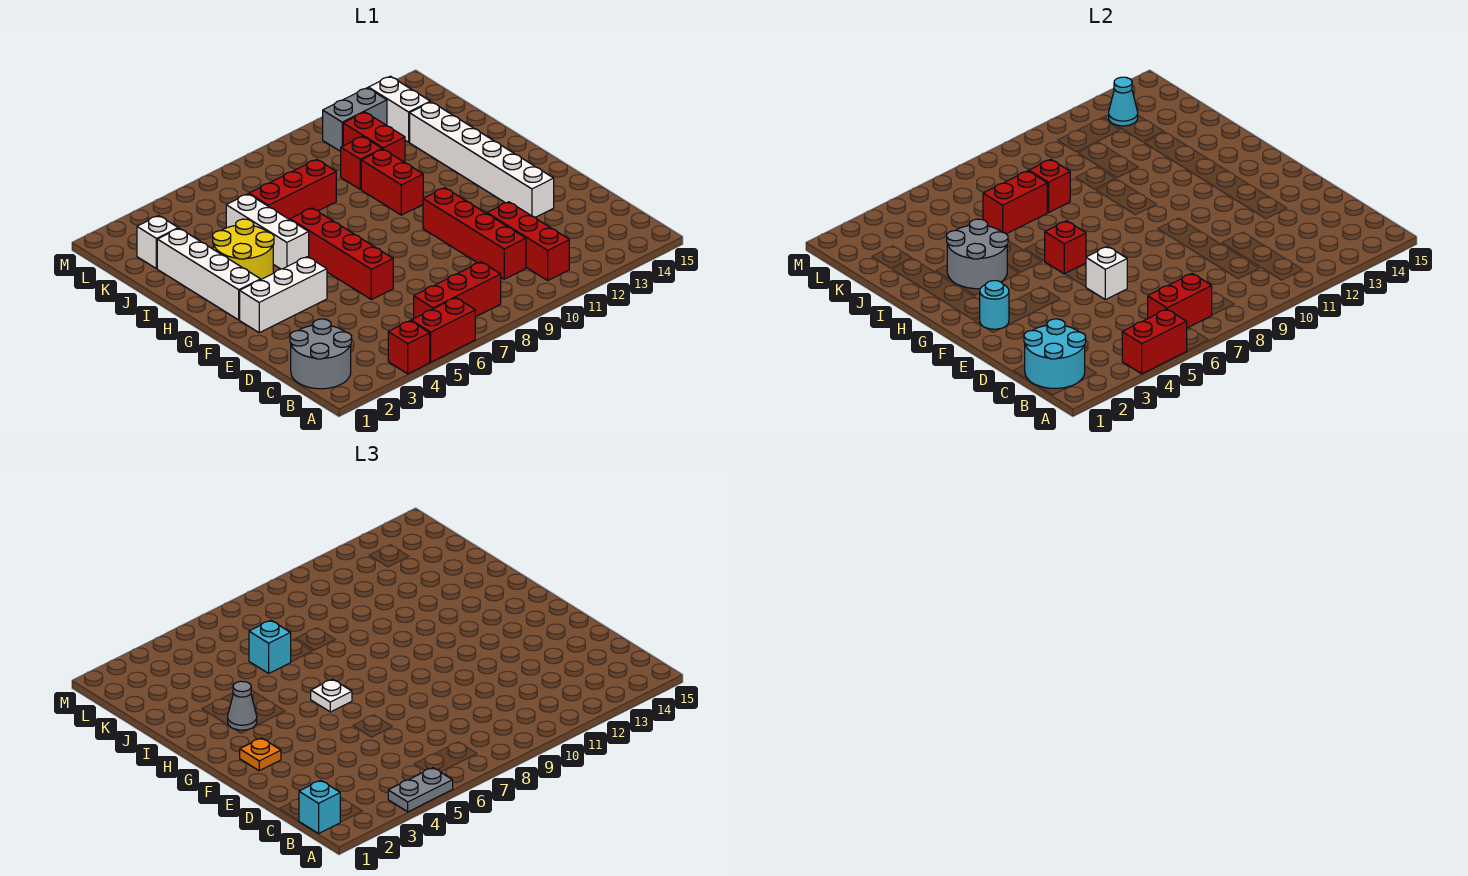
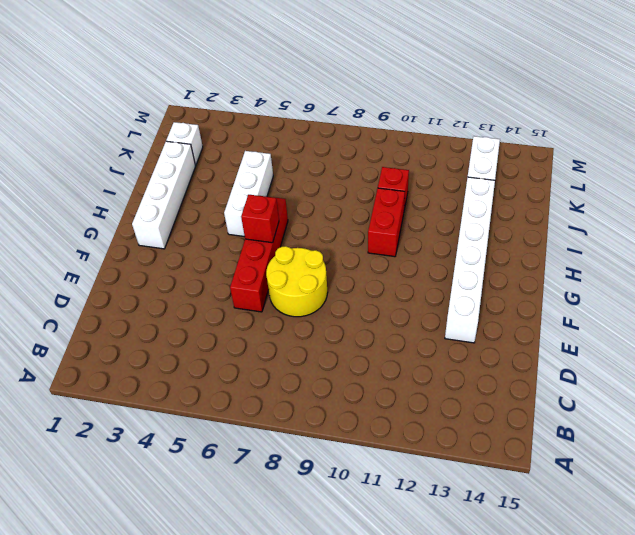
yellow round brick E7:F8 level 1 -> yellow round brick H3:I4 level 1
none -> red brick A4 level 1
none -> red brick A5:A6 level 1
none -> grey round brick B1:C2 level 1
none -> red brick B6:B8 level 1

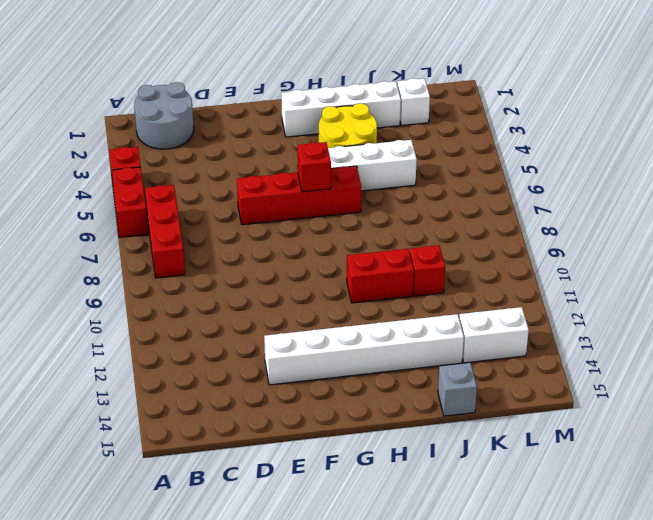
grey brick J15 level 1 -> none
none -> red brick B11:D11 level 1
none -> red brick C10:F10 level 1
none -> white brick F2:F4 level 1
none -> red brick J6:J8 level 1

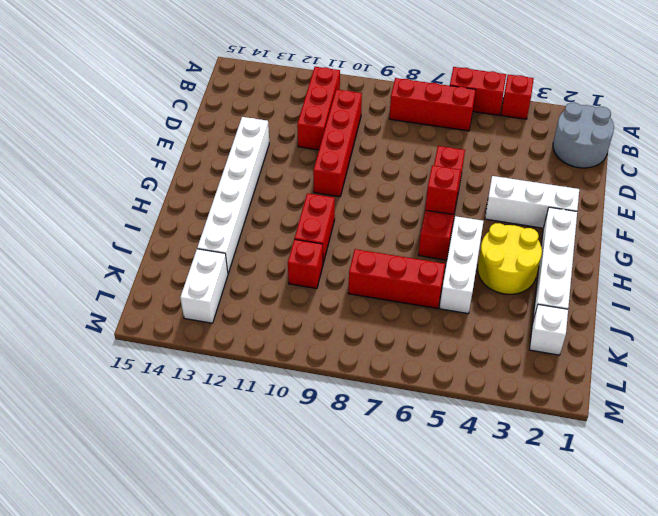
none -> red brick J11:K11 level 1
none -> grey brick L11:L12 level 1
none -> red brick A4:A5 level 2
none -> cyan round brick B1:C2 level 2

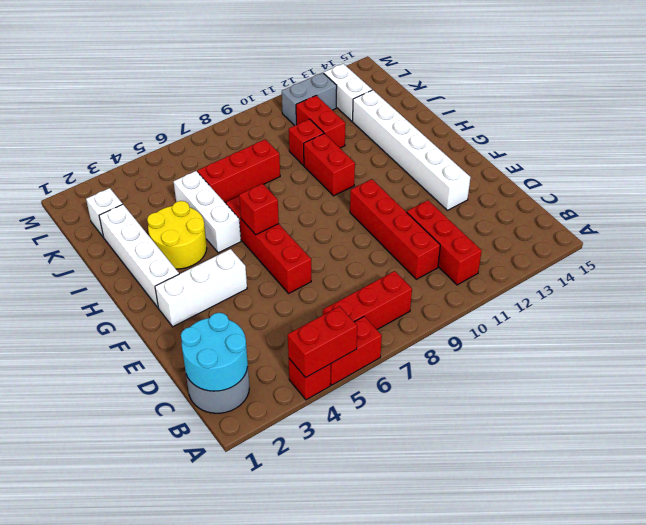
none -> red brick B6:B7 level 2
none -> white brick E6 level 2
none -> cyan round brick F2 level 2
none -> grey round brick H3:I4 level 2

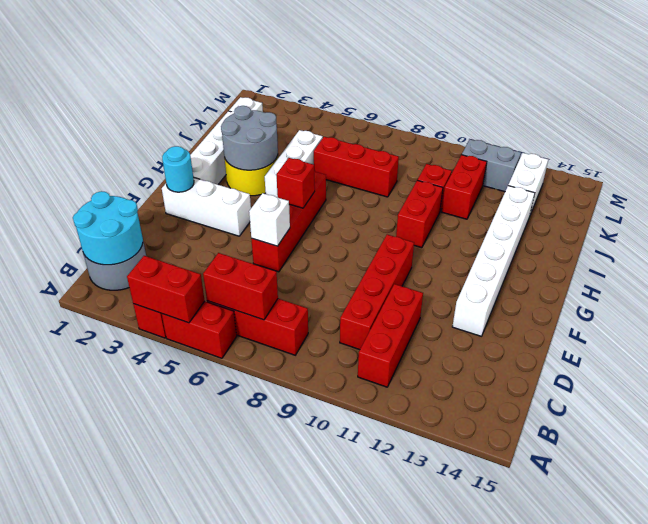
none -> red brick J6:J7 level 2
none -> red brick J8 level 2
none -> cyan cone L13 level 2
none -> grey plate A4:A5 level 3

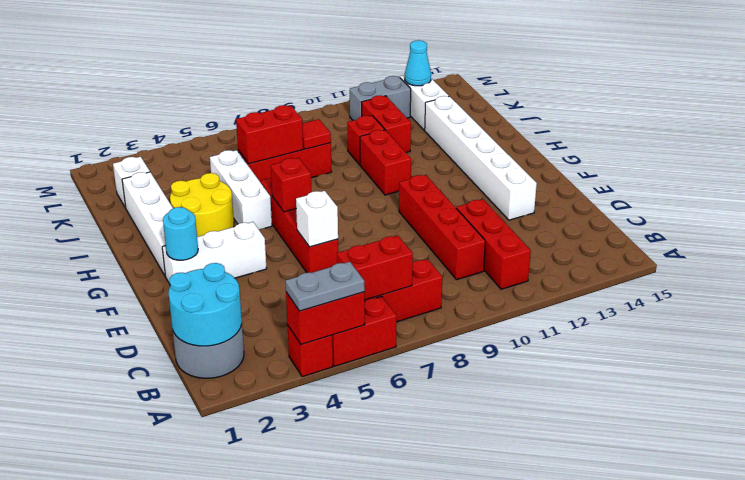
red tile J8 level 2 -> red brick J8 level 2
none -> grey round brick H3:I4 level 2
none -> cyan brick B1 level 3
none -> orange plate F2 level 3
none -> white plate G6 level 3

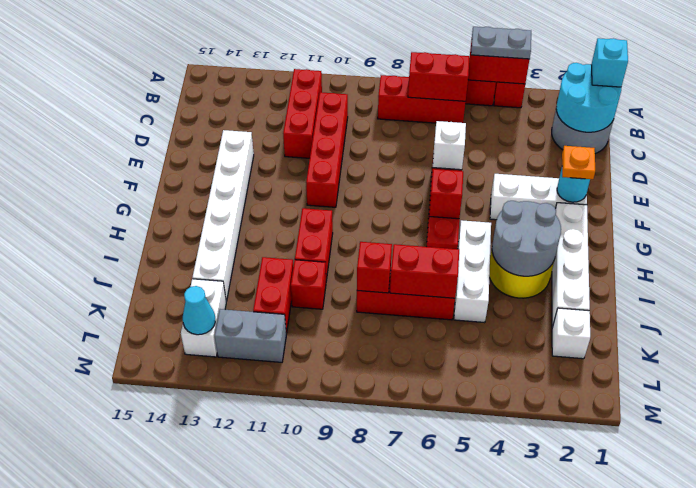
none -> white plate G6 level 3
none -> grey cone H3 level 3
none -> cyan brick J6 level 3

